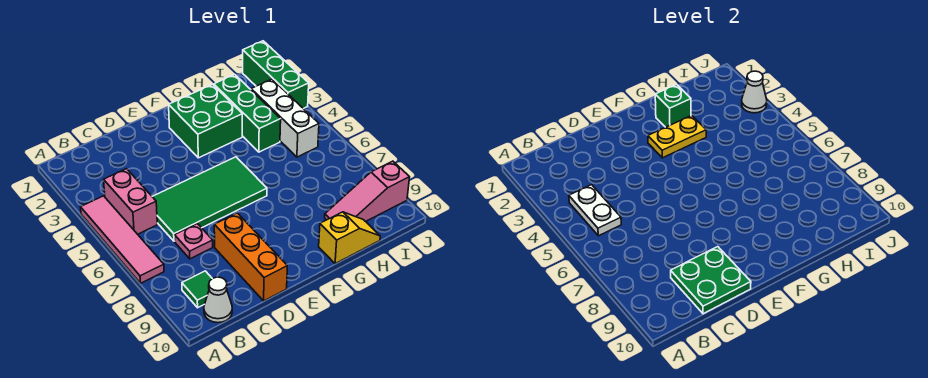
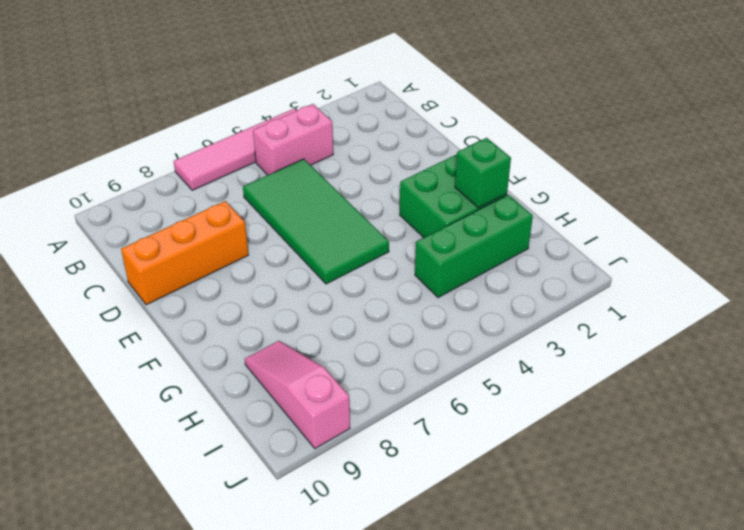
none -> green tile B9 level 1
none -> white cone B10 level 1
none -> pink plate C7 level 1

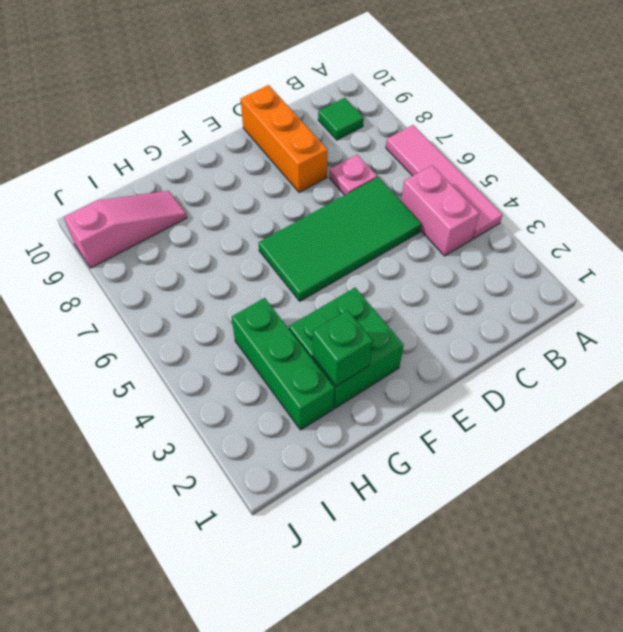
none -> white cone B10 level 1
none -> yellow slope G10:H10 level 1 top G
none -> white brick I3:I5 level 1

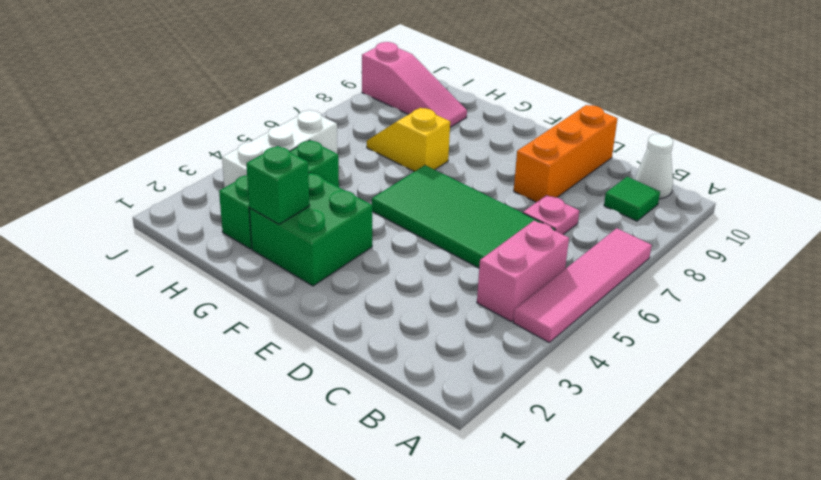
yellow slope G7:H7 level 1 top G -> yellow slope G10:H10 level 1 top G
none -> green brick J1:J3 level 1
none -> white plate B4:B5 level 2
none -> green plate C9:D10 level 2

